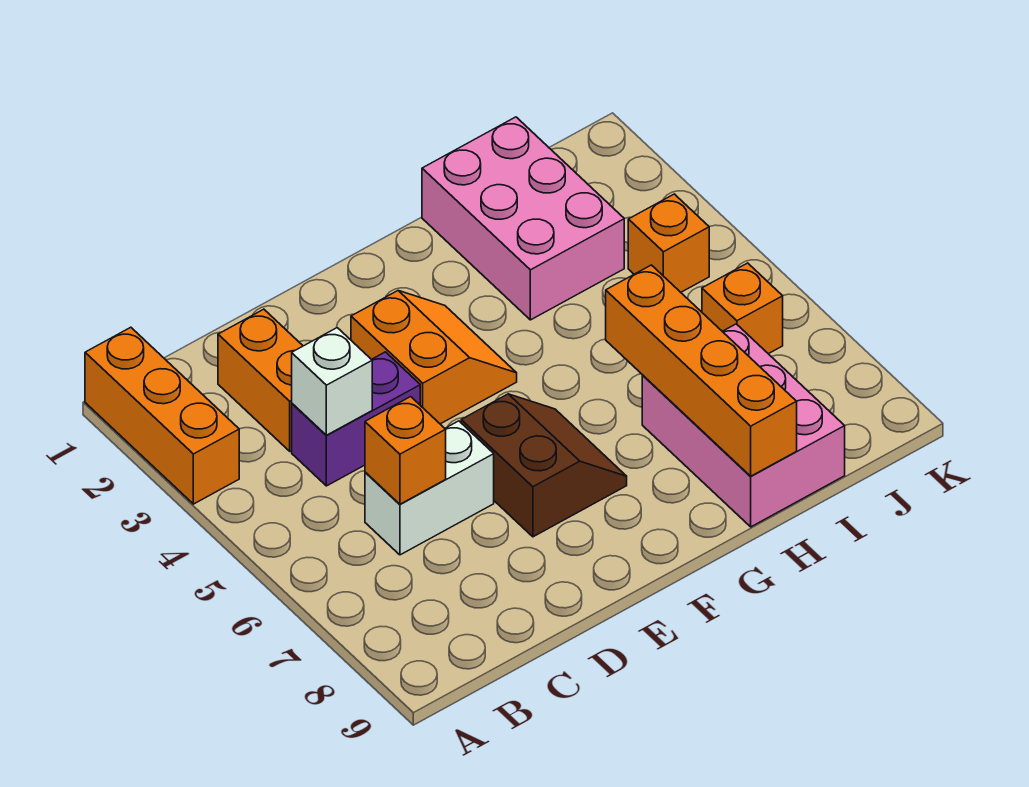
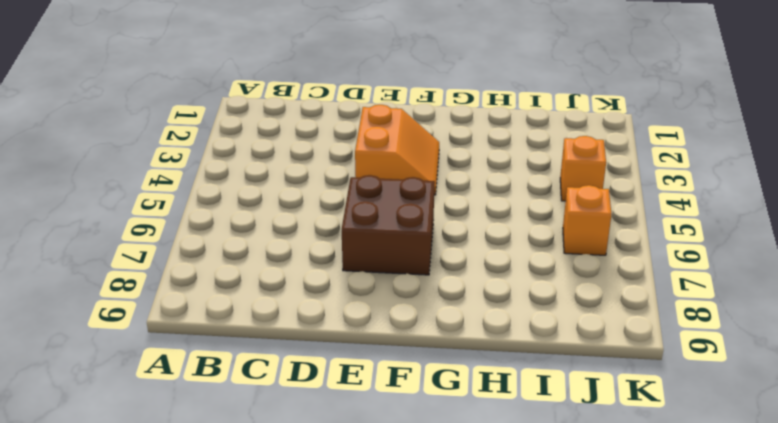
brown brick E6:F7 level 1 -> brown slope E6:F7 level 1 top E
none -> orange brick A1:A3 level 1
none -> orange brick C2:C3 level 1
none -> purple brick C4:D4 level 1

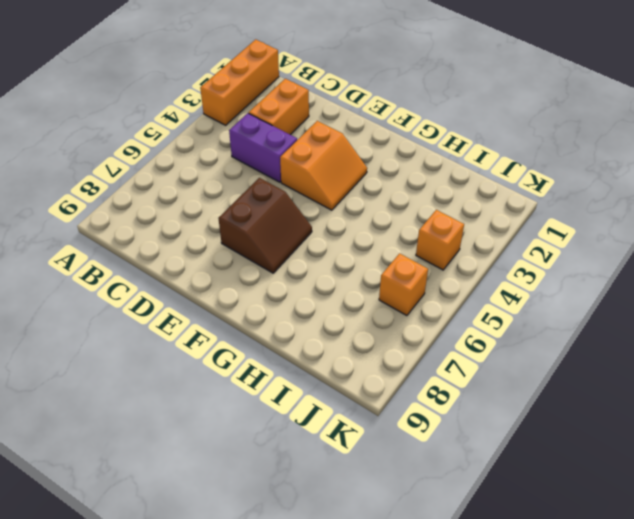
none -> white brick C6:D6 level 1
none -> pink brick H1:I3 level 1
none -> pink brick H7:I9 level 1

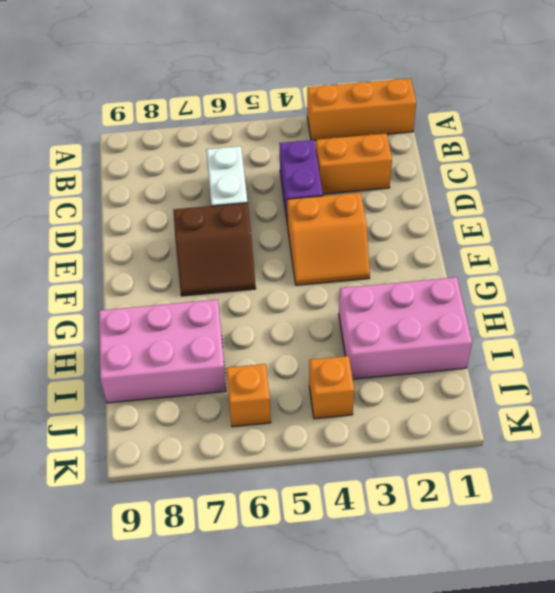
none -> white brick C4 level 2
none -> orange brick C6 level 2
none -> orange brick H6:H9 level 2

